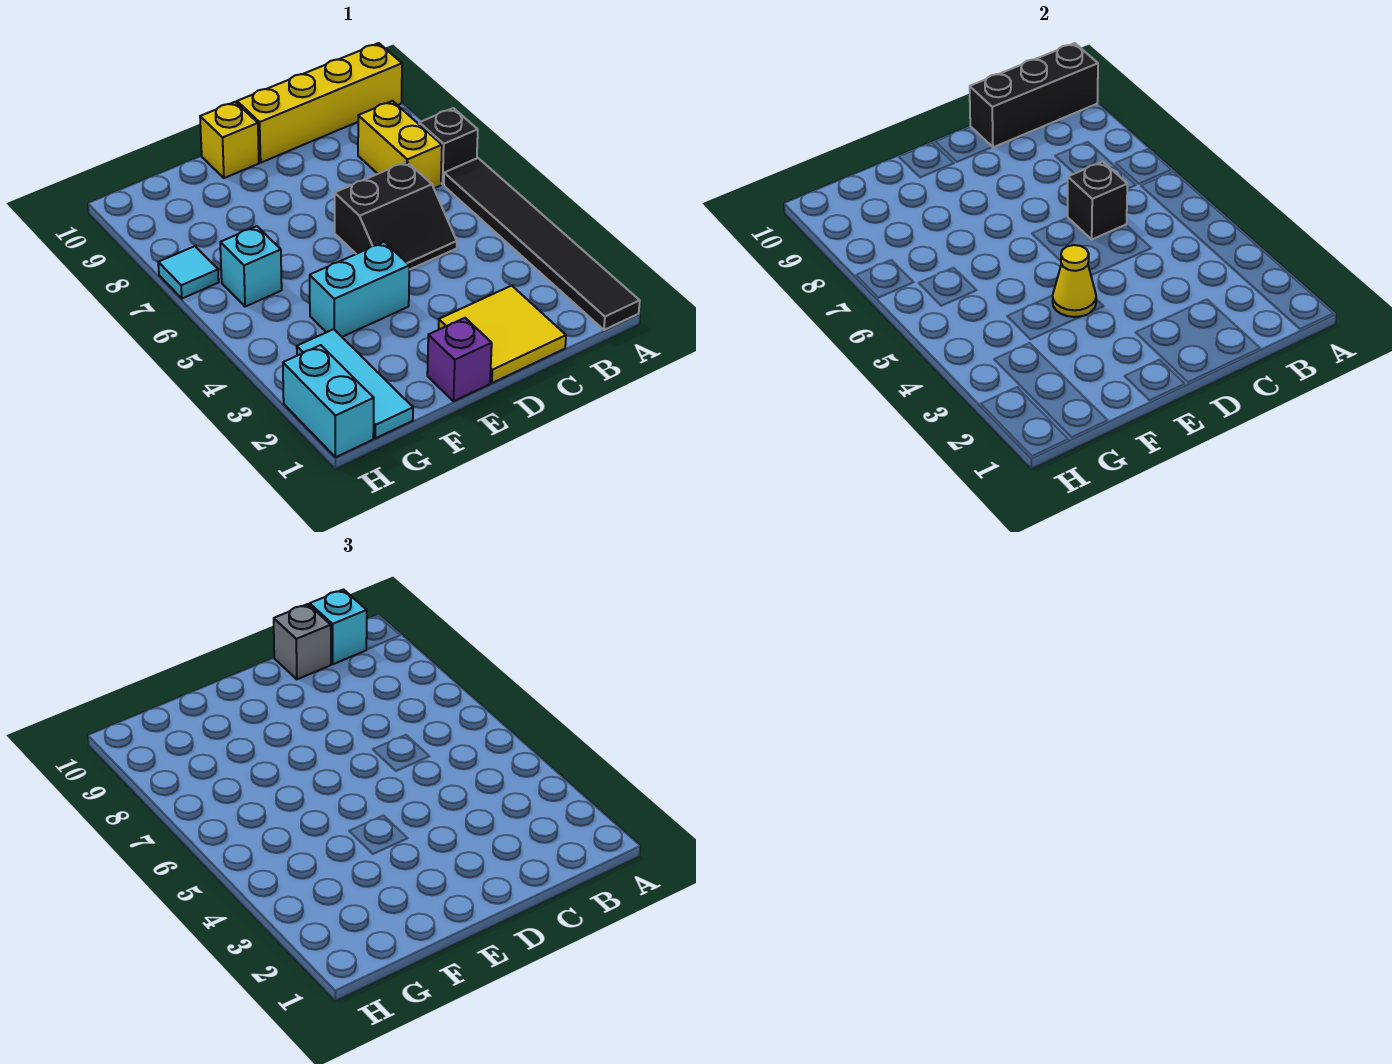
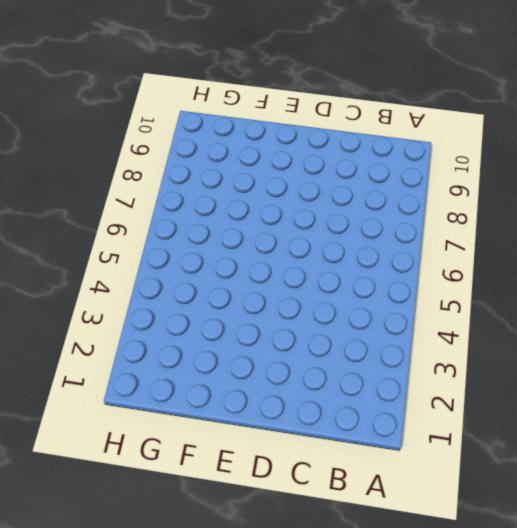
none -> black tile A1:A6 level 1
none -> black brick A7 level 1
none -> yellow brick A10:D10 level 1

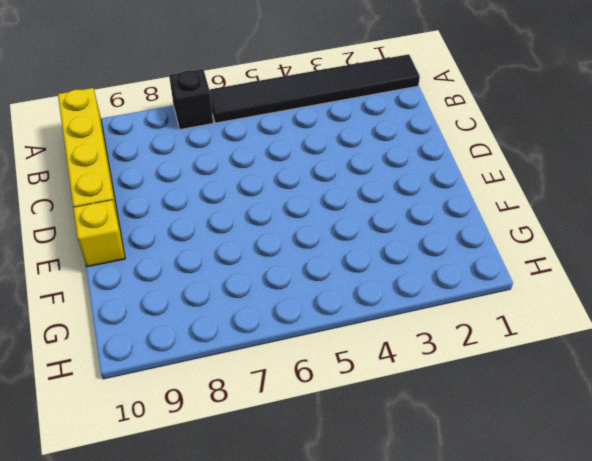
none -> yellow brick B7:B8 level 1
none -> yellow tile C1:D2 level 1
none -> black slope C5:D6 level 1 top 6

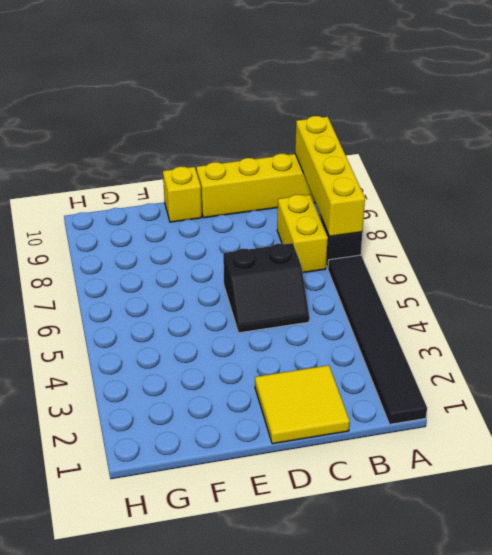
yellow brick A7:A10 level 2 -> black brick A10:C10 level 2
none -> purple brick E1 level 1
none -> cyan brick E4:F4 level 1
none -> cyan tile G1:G3 level 1

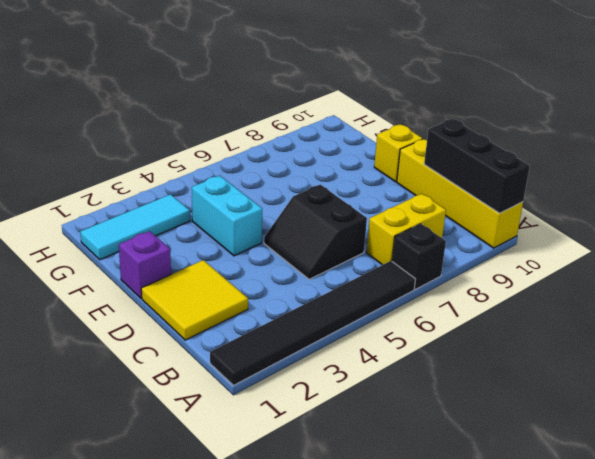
none -> cyan brick G6 level 1
none -> cyan brick H1:H2 level 1
none -> cyan tile H7 level 1

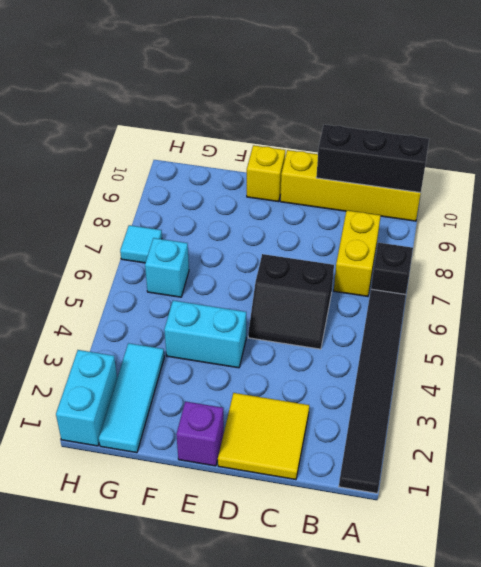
none -> black brick C6 level 2
none -> yellow cone E4 level 2
none -> cyan brick B10 level 3

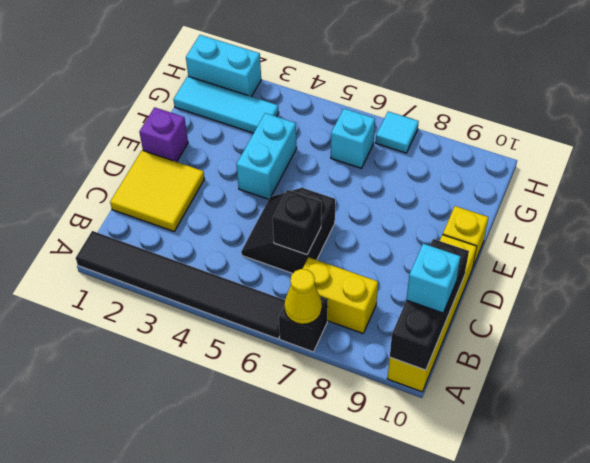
yellow cone A7 level 2 -> yellow cone E4 level 2
none -> grey brick C10 level 3

